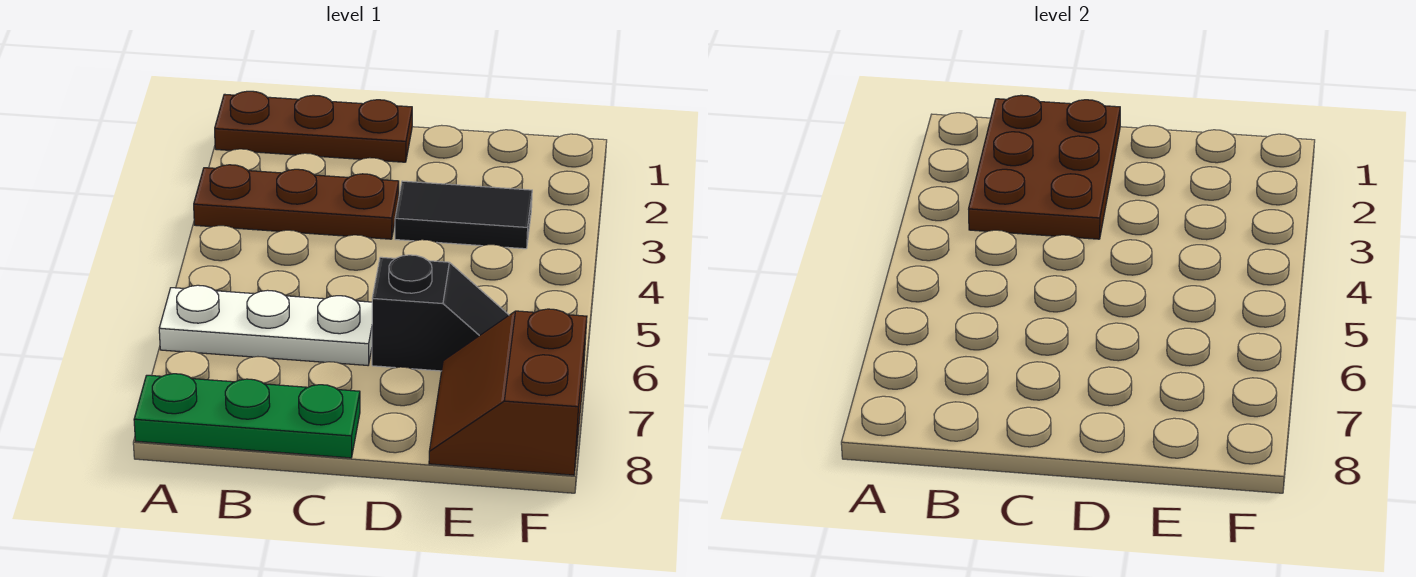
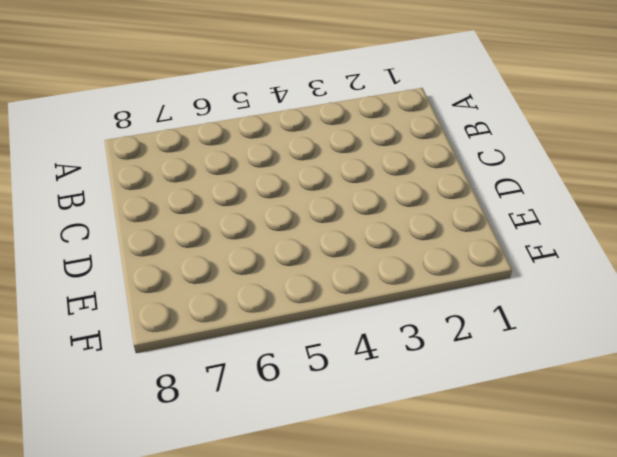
none -> brown plate A1:C1 level 1
none -> brown plate A3:C3 level 1

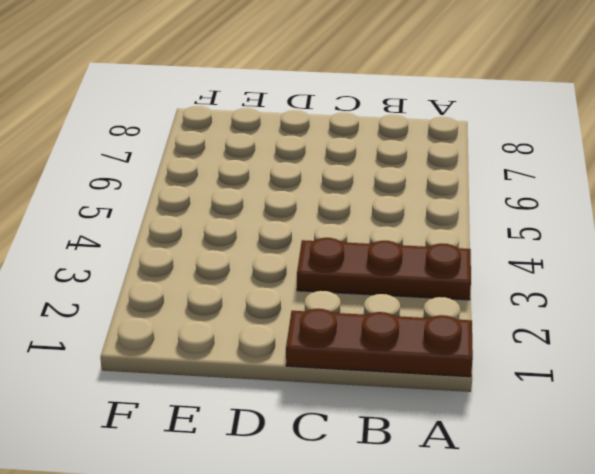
none -> white plate A6:C6 level 1
none -> green plate A8:C8 level 1

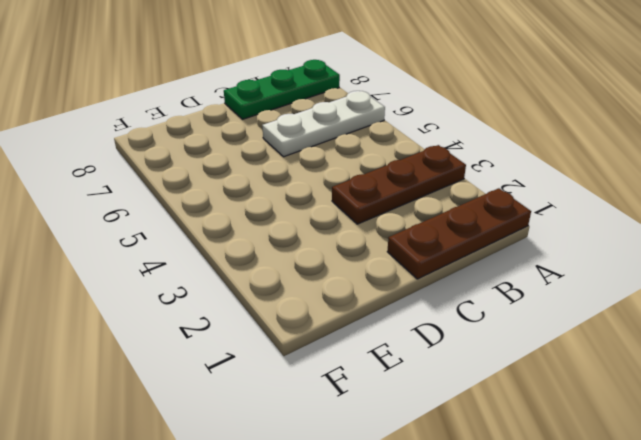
none -> black tile D3:E3 level 1
none -> black slope D6:E6 level 1 top D

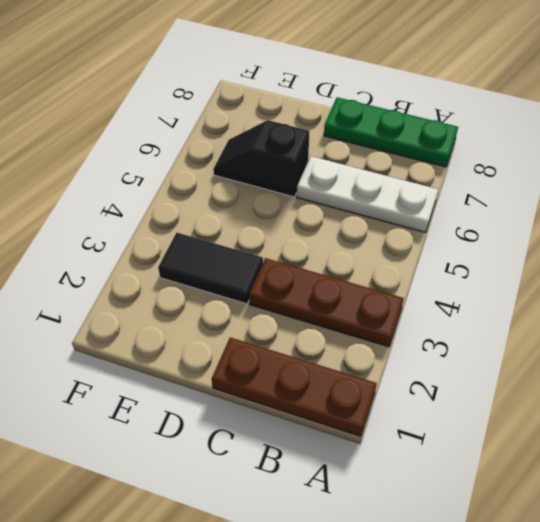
none -> brown slope E7:F8 level 1 top F
none -> brown plate B1:C3 level 2

